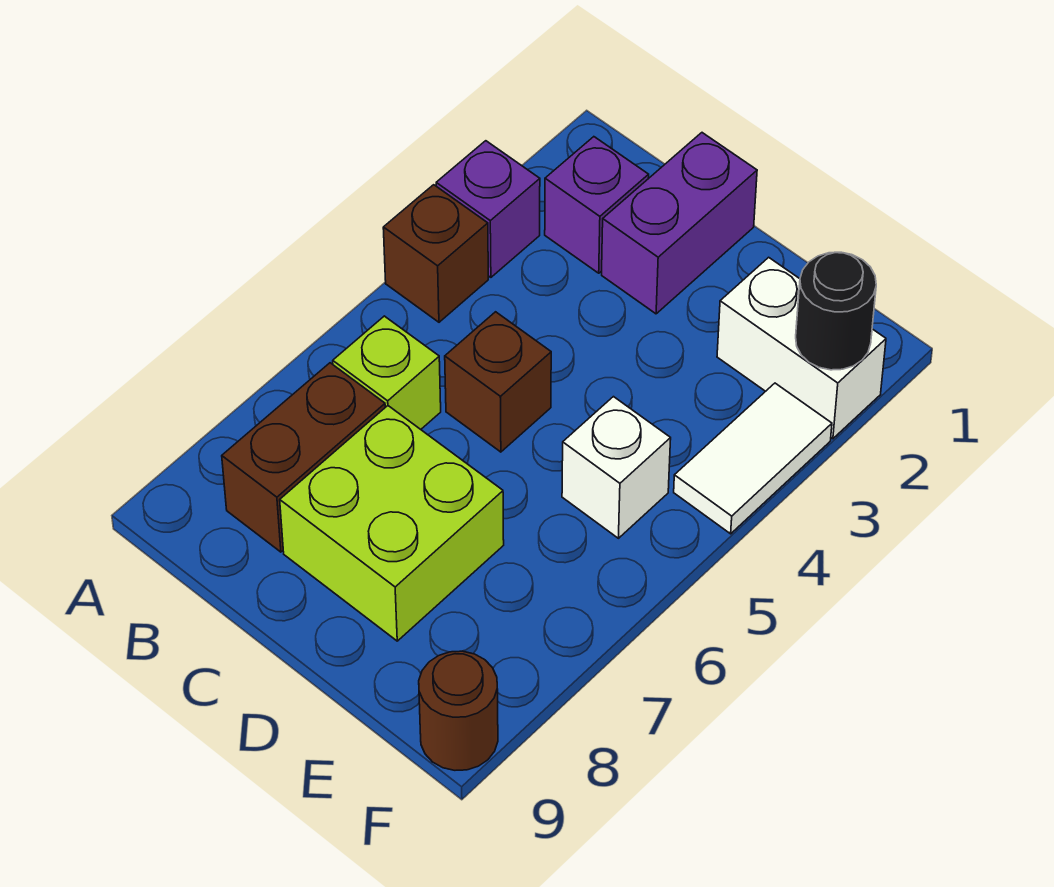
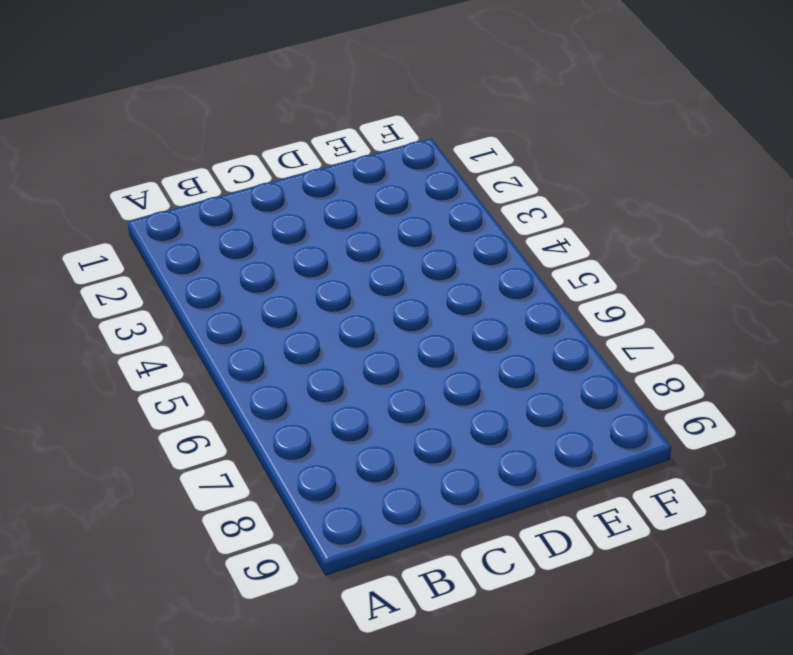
none -> purple brick A3 level 1
none -> brown brick A4 level 1
none -> purple brick B2 level 1

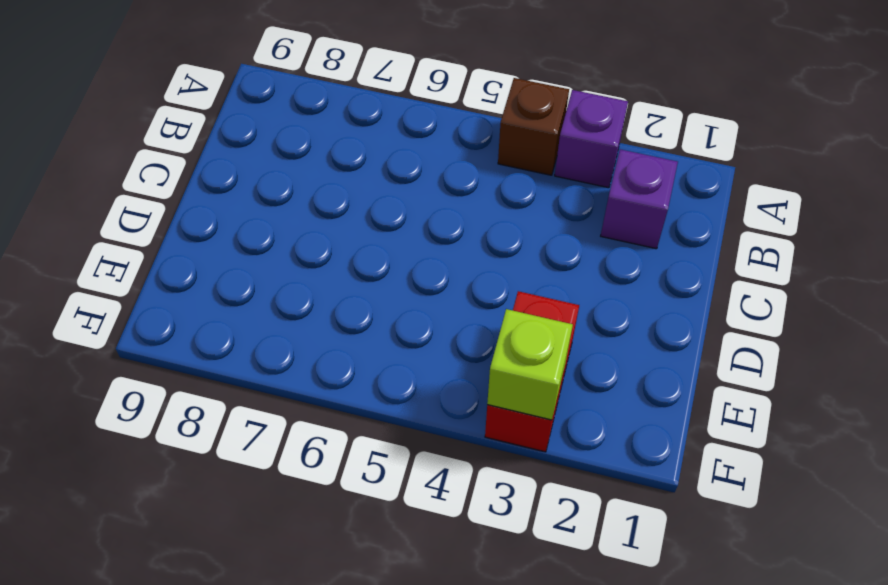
red brick E3:F3 level 1 -> white tile F3:F4 level 1
lime brick F3 level 2 -> lime brick B6 level 1
none -> brown brick B7:B8 level 1
none -> purple brick C1:C2 level 1
none -> brown brick C5 level 1

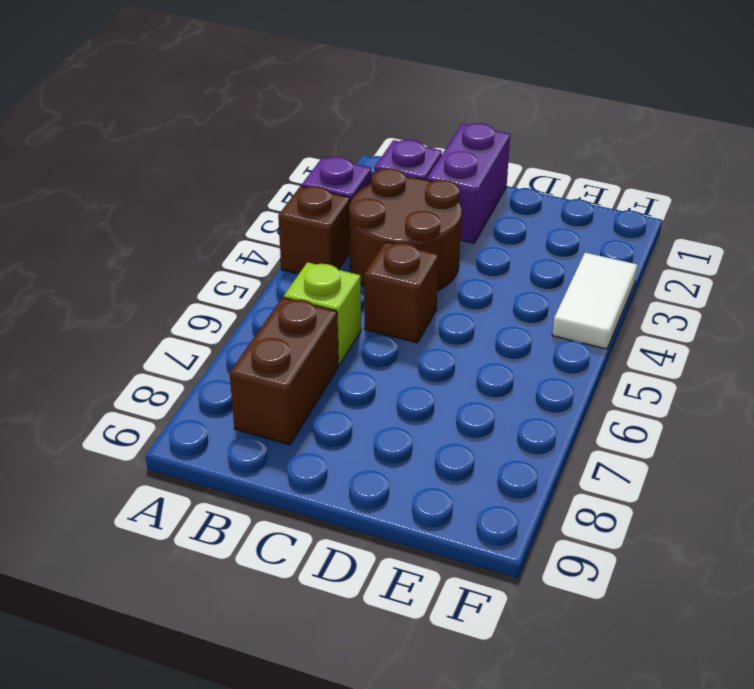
brown round brick B3:C4 level 1 -> none
none -> lime brick C7:D8 level 1
none -> white brick E2:F2 level 1
none -> white brick E5 level 1

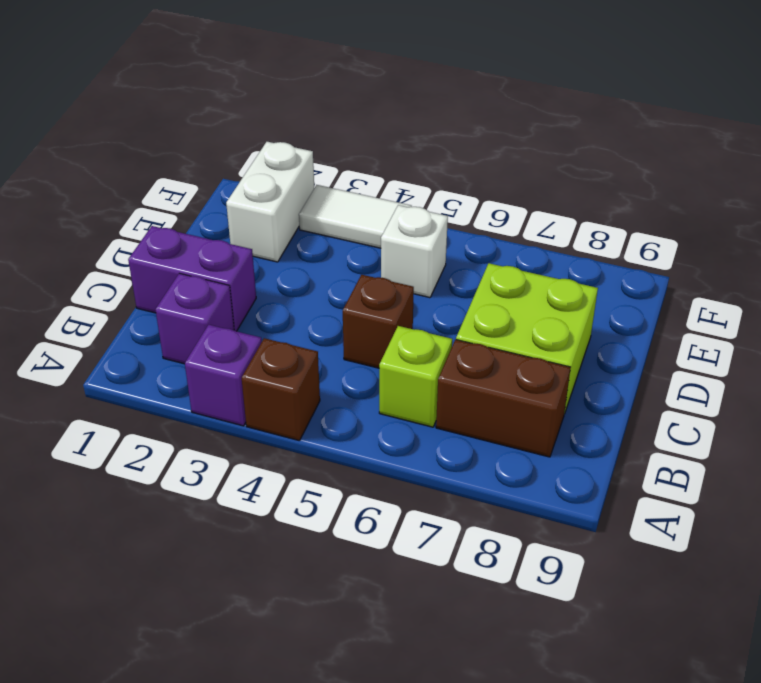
none -> brown round brick F9 level 1
none -> black round brick F2 level 2

